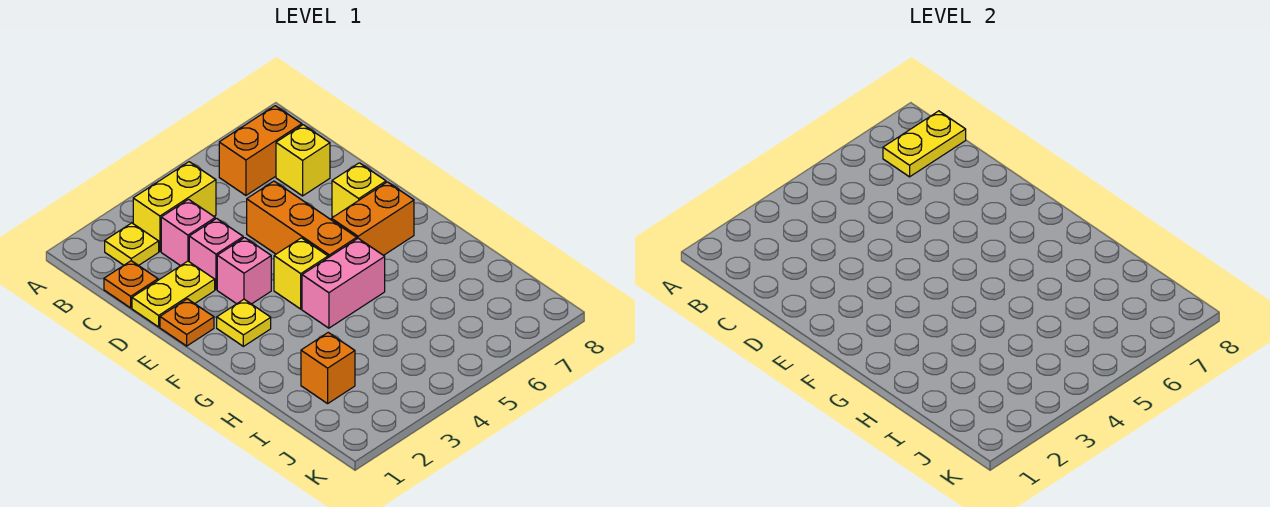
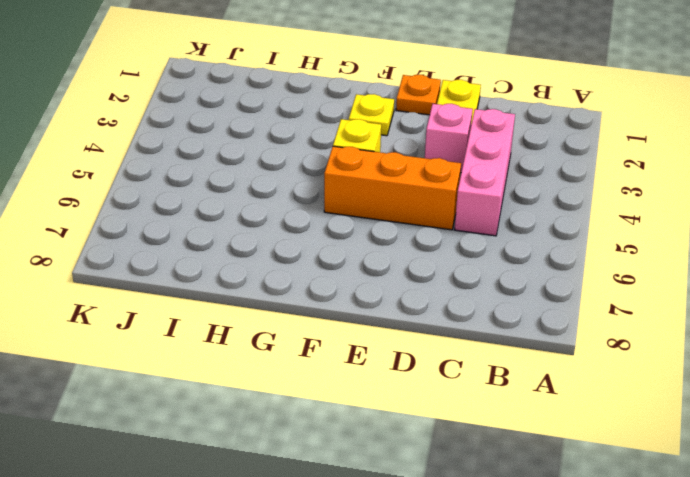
pink brick C3:C5 level 1 -> pink brick C3 level 1
none -> yellow plate B2 level 1
none -> yellow brick B3:B4 level 1
none -> orange brick B6:B7 level 1

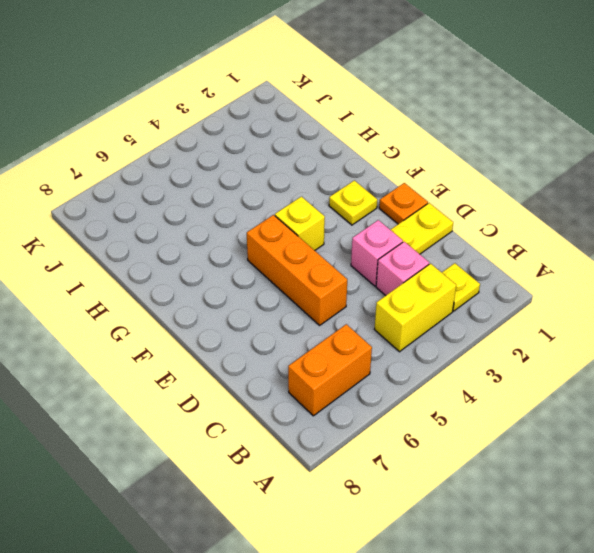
none -> orange plate C1 level 1
none -> yellow brick C7 level 1
none -> pink brick E3 level 1

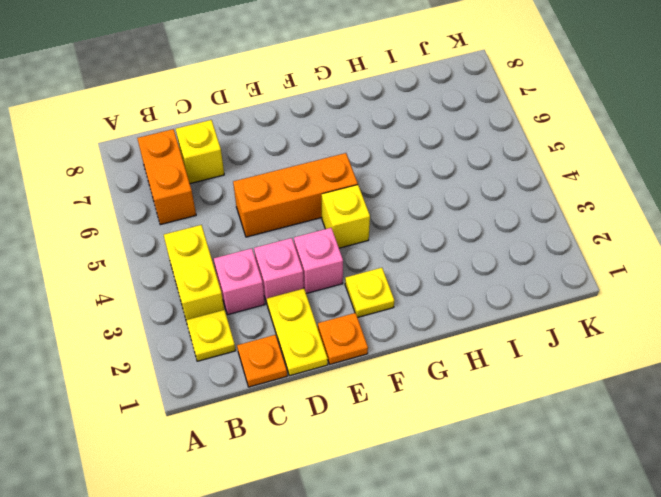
none -> yellow brick E7 level 1
none -> orange brick F6:F7 level 1
none -> pink brick G4:G5 level 1

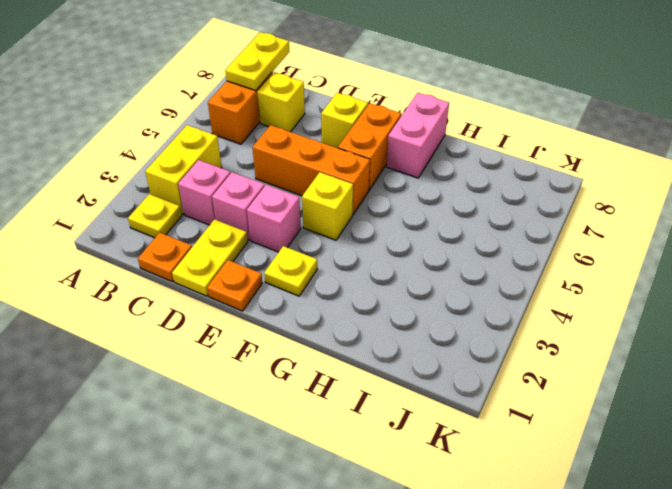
pink brick G7:G8 level 1 -> pink brick G4:G5 level 1
none -> orange brick I2 level 1

